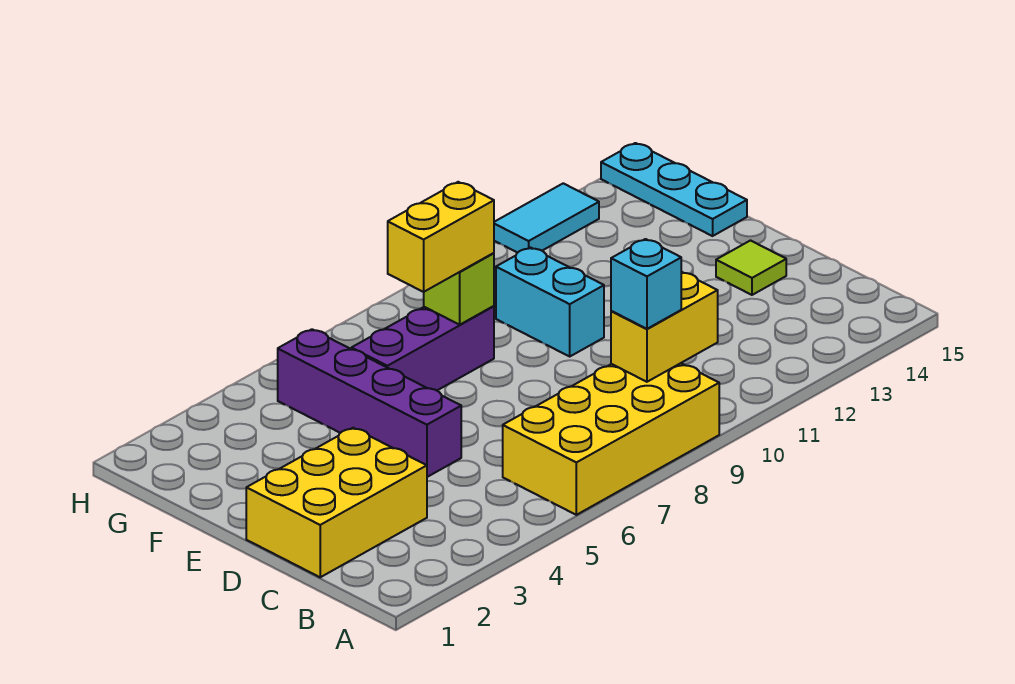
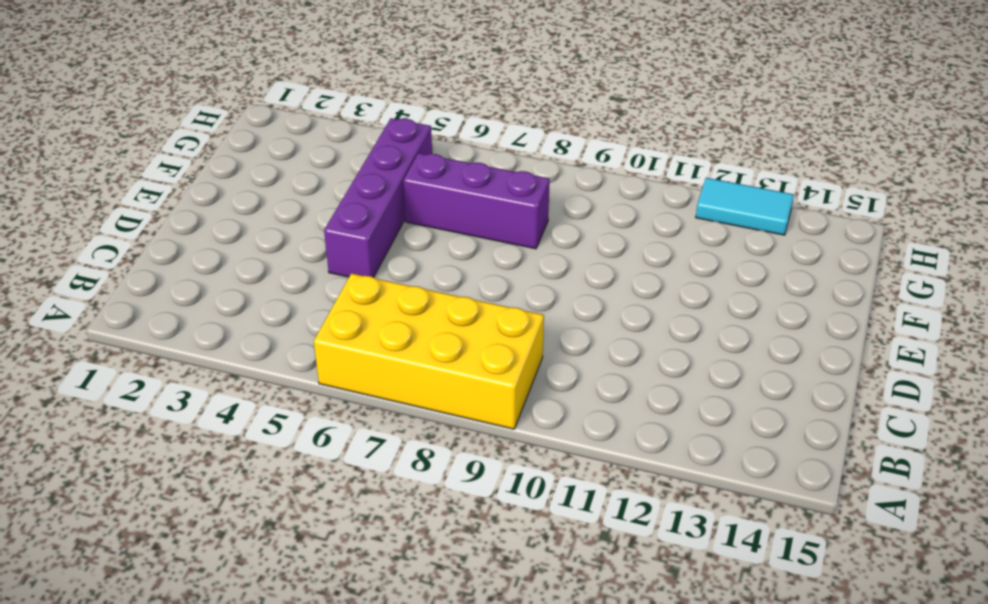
none -> yellow brick C1:D3 level 1
none -> lime tile D14 level 1
none -> cyan brick E10:F10 level 1

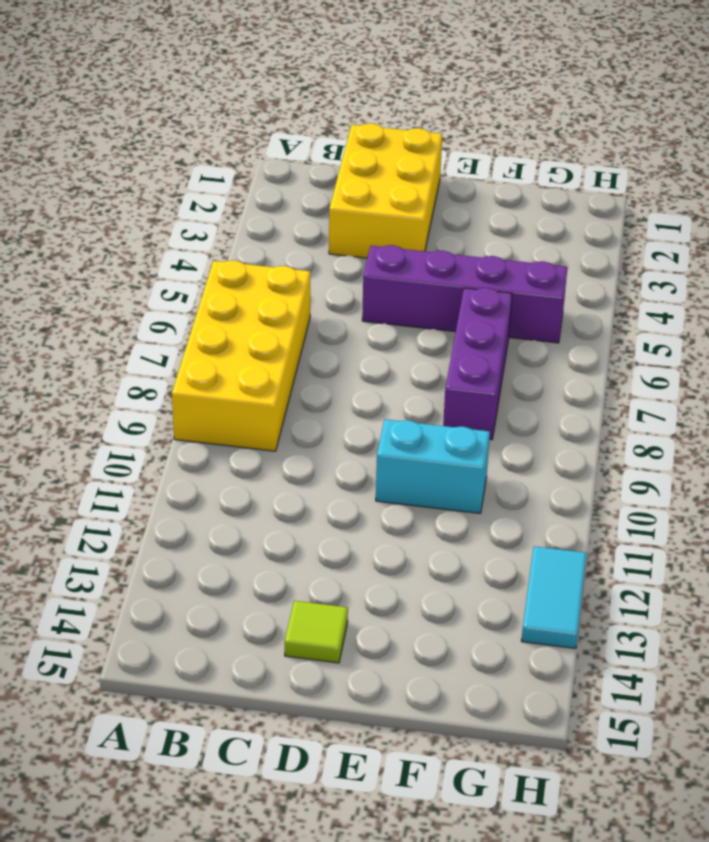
none -> cyan plate F15:H15 level 1
none -> yellow brick B9:B10 level 2
none -> lime brick F8 level 2

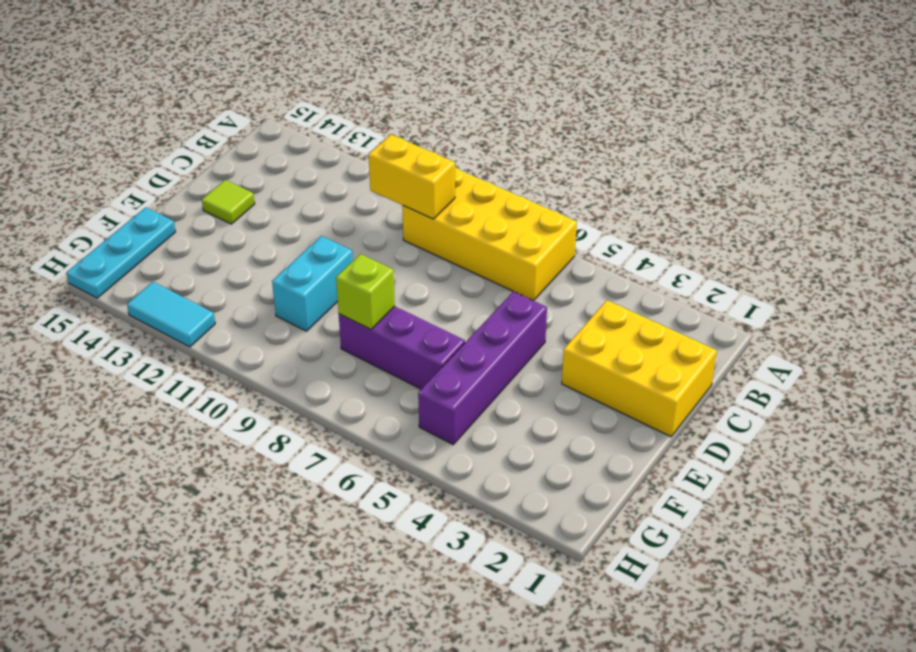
none -> cyan brick B9 level 3
none -> yellow brick F7:F8 level 3

